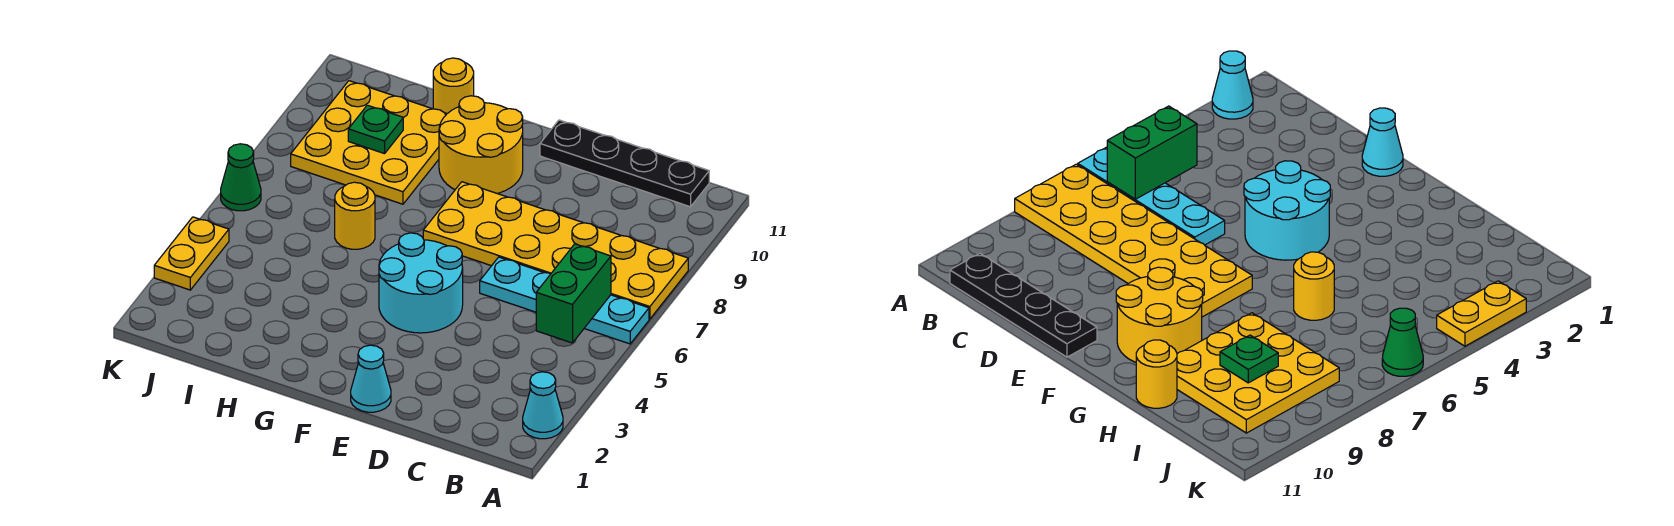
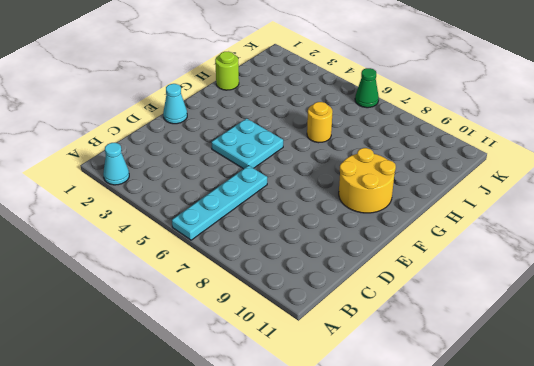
cyan plate E4:F5 level 1 -> cyan round brick E4:F5 level 1
lime round brick H1 level 1 -> none
none -> yellow plate A7:F8 level 1
none -> black plate B11:E11 level 1
none -> yellow plate H8:J10 level 1

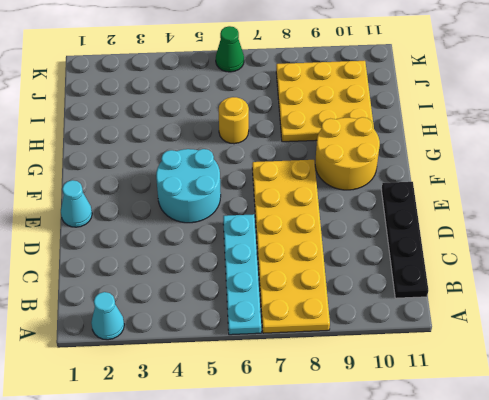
none -> yellow round brick H11 level 1
none -> yellow plate K3:K4 level 1
none -> green brick B5:B6 level 2

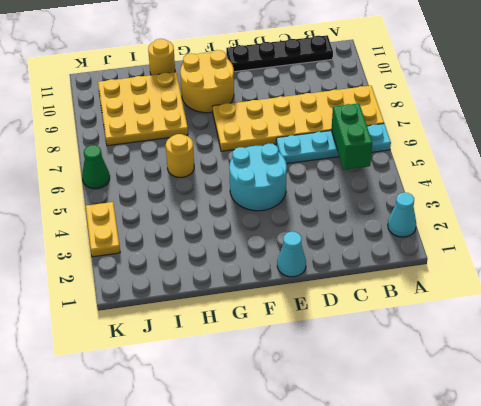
none -> green plate I9 level 2

